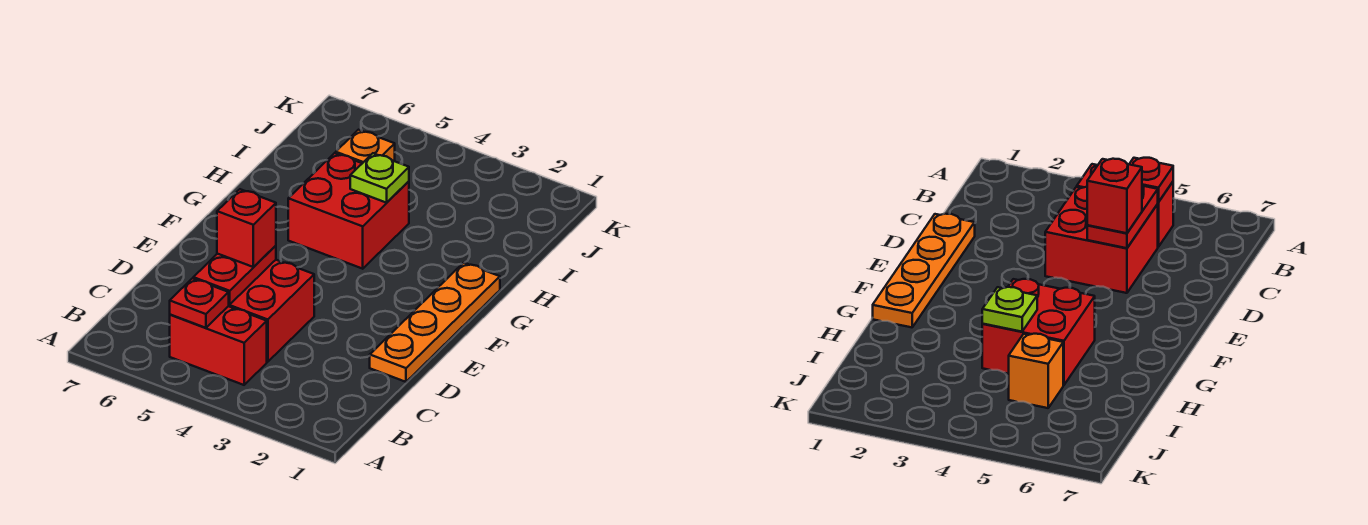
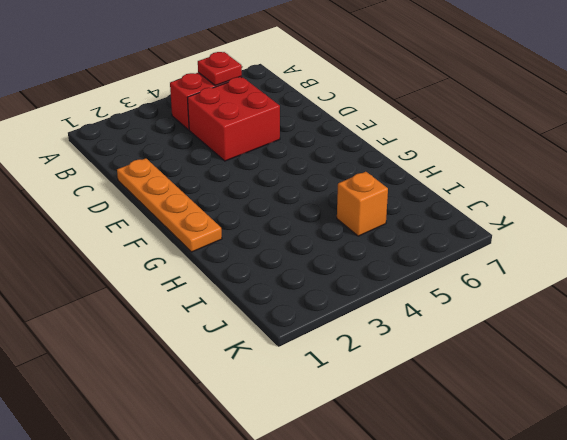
none -> red brick G4:H5 level 1
none -> red plate C5:D5 level 2

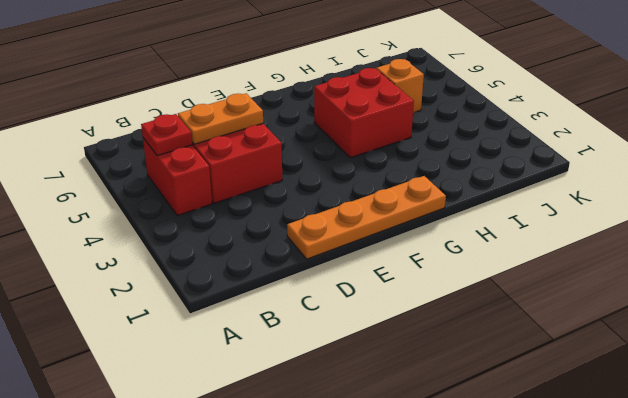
orange plate C5:D5 level 2 -> red plate C5:D5 level 2
none -> lime plate H4 level 2
none -> red brick D5 level 3

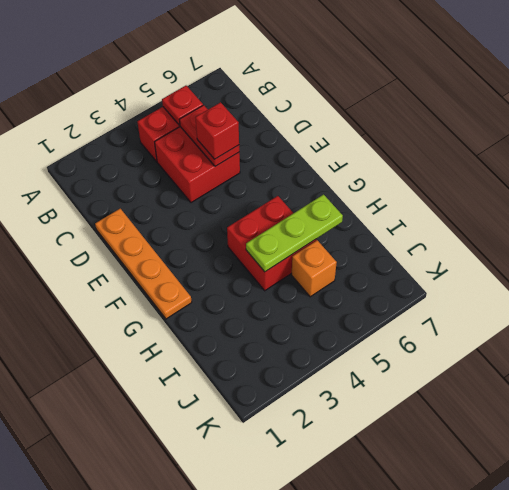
lime plate H4:H6 level 2 -> lime plate H4 level 2

